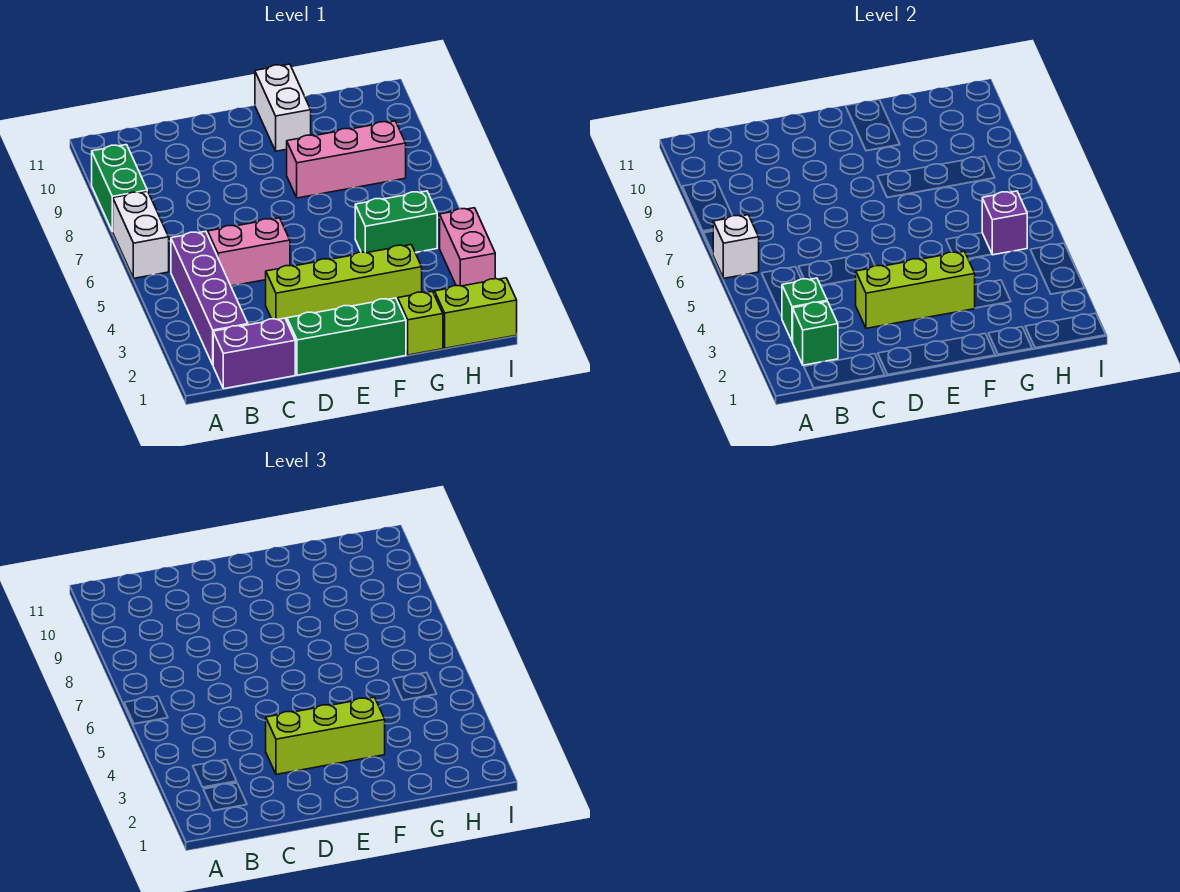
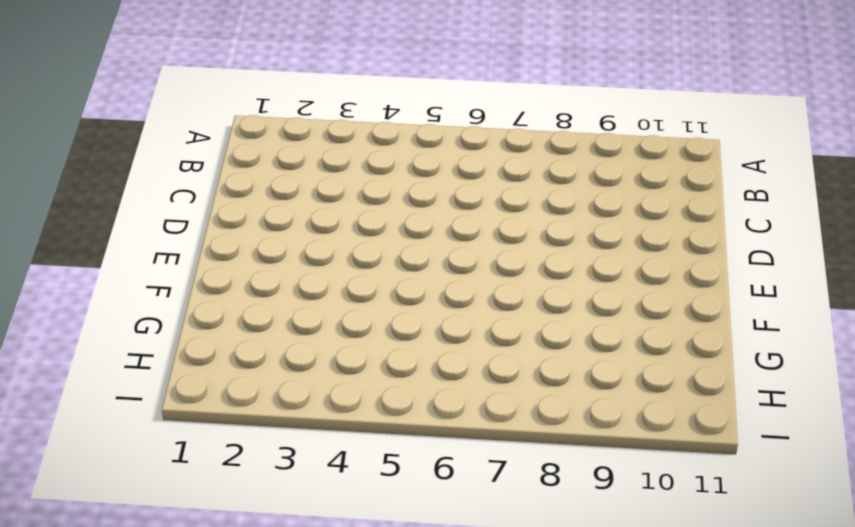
none -> white brick A6:A7 level 1
none -> green brick A8:A9 level 1
none -> purple brick B1:C1 level 1

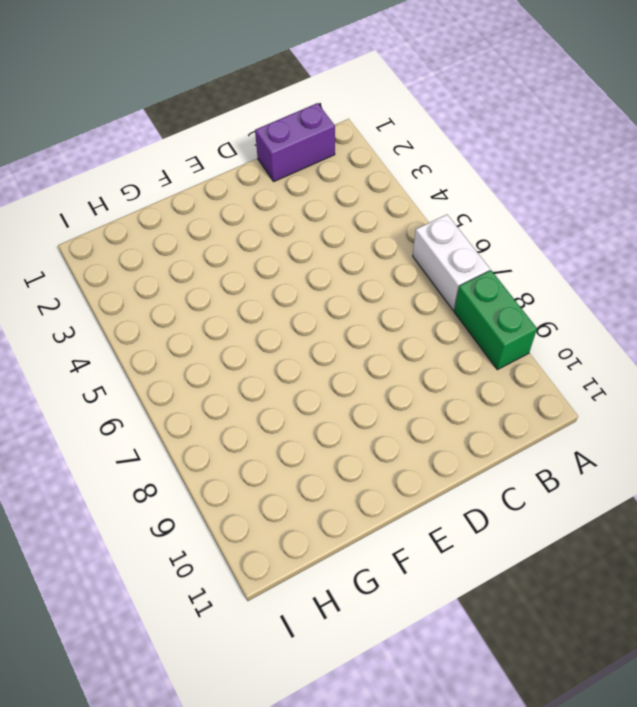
none -> purple brick B2:B5 level 1
none -> pink brick C5:D5 level 1
none -> green brick D1:F1 level 1

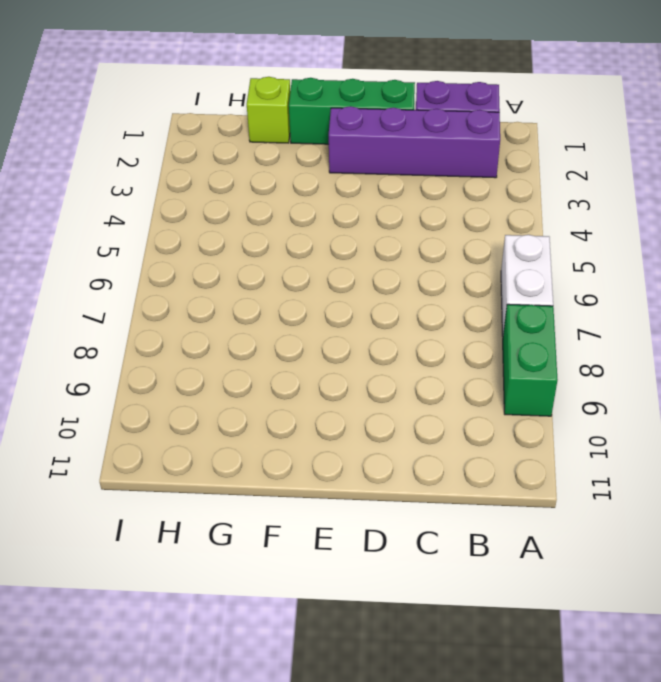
purple brick B2:E2 level 1 -> purple brick B2:B5 level 1
none -> pink brick C5:D5 level 1
none -> lime brick D3:G3 level 1
none -> pink brick F8:H8 level 1

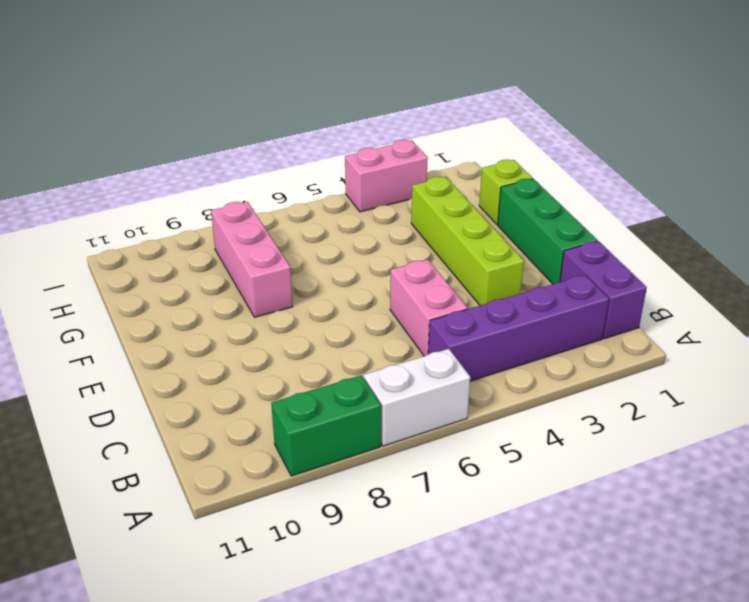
none -> white brick F10:F11 level 1
none -> green brick G5:H5 level 1
none -> lime brick H1:I1 level 1

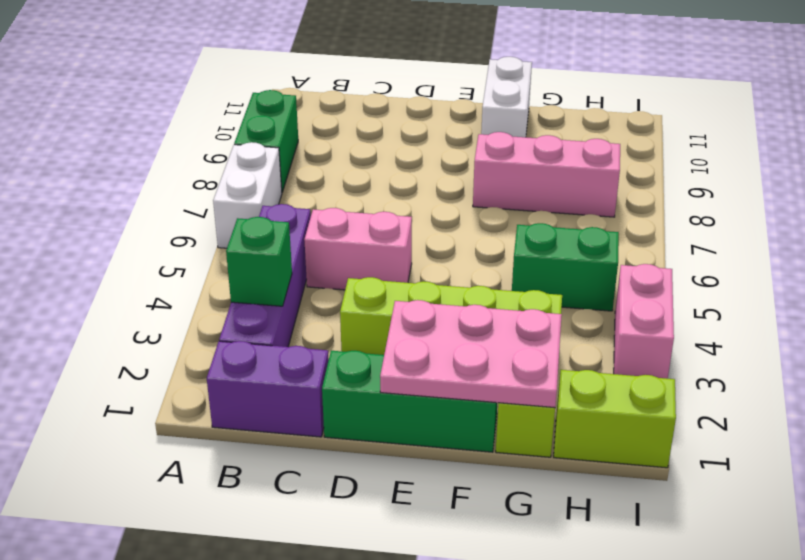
pink plate E1:G2 level 2 -> none
none -> white brick A6 level 2
none -> green brick B2 level 2
none -> lime brick D3:F3 level 2

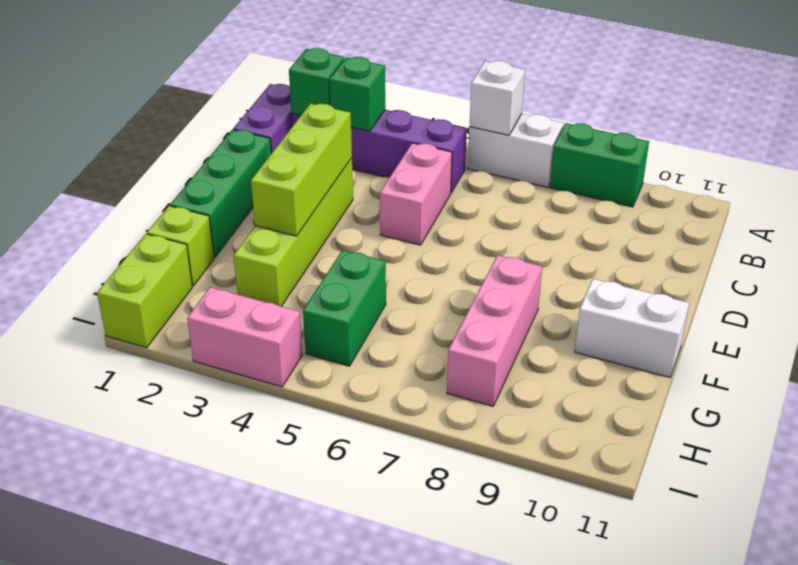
none -> purple brick H5 level 2
none -> lime brick D3:F3 level 3

